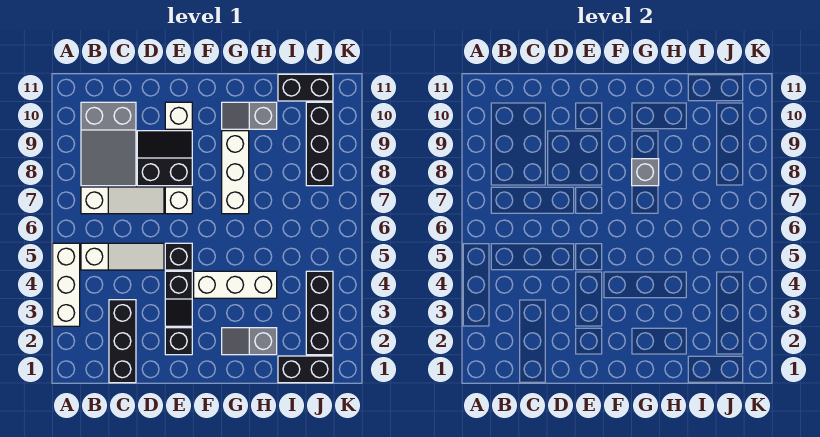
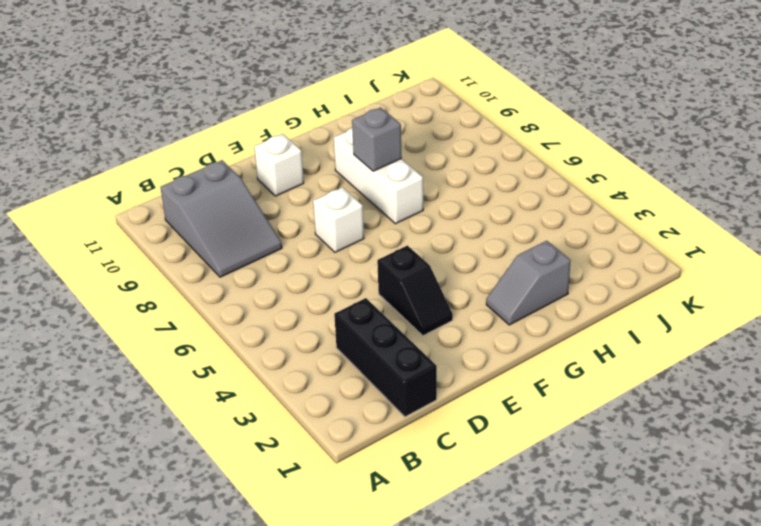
none -> white brick A3:A5 level 1
none -> white slope B5:D5 level 1 top B
none -> white slope B7:D7 level 1 top B

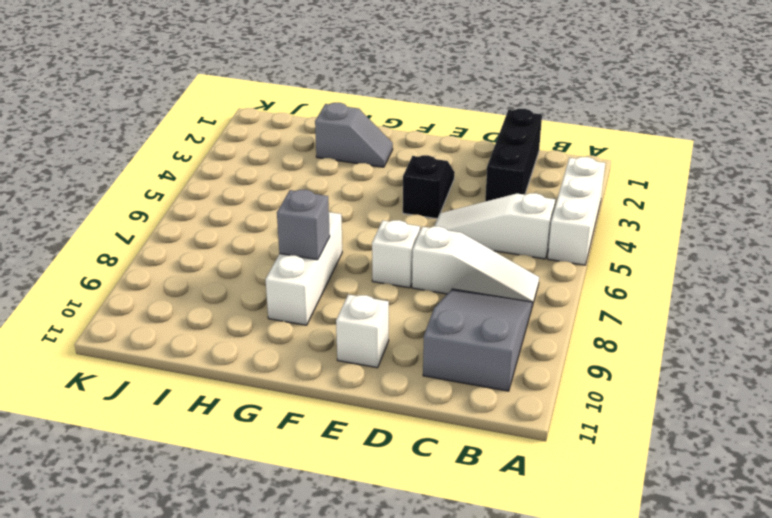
white slope B7:D7 level 1 top D -> white slope B7:D7 level 1 top B
none -> black slope D8:E9 level 1 top 8
none -> black brick E2 level 1
none -> black brick E5 level 1

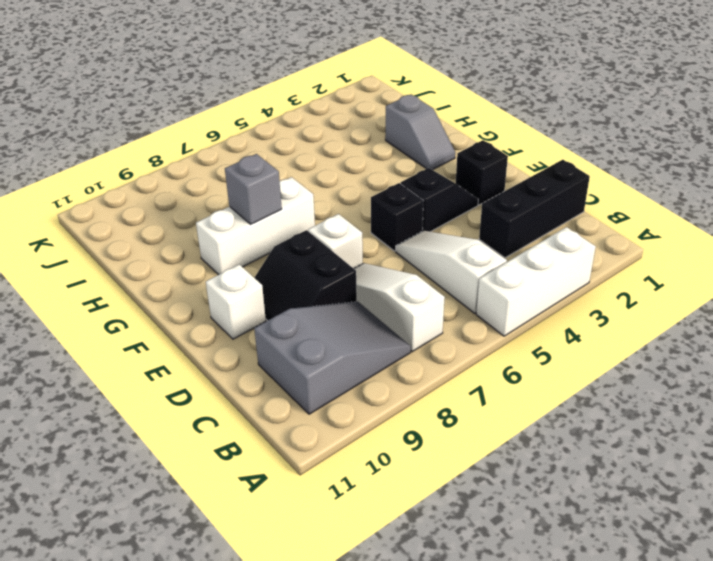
none -> white brick F4:H4 level 1
none -> grey slope G10:H10 level 1 top H
none -> black brick I1:J1 level 1

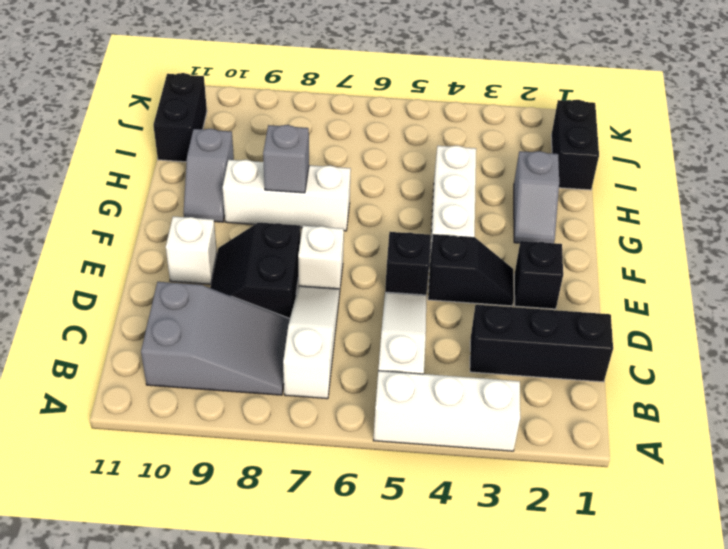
none -> black brick J2:J4 level 1
none -> black brick J8:J10 level 1

